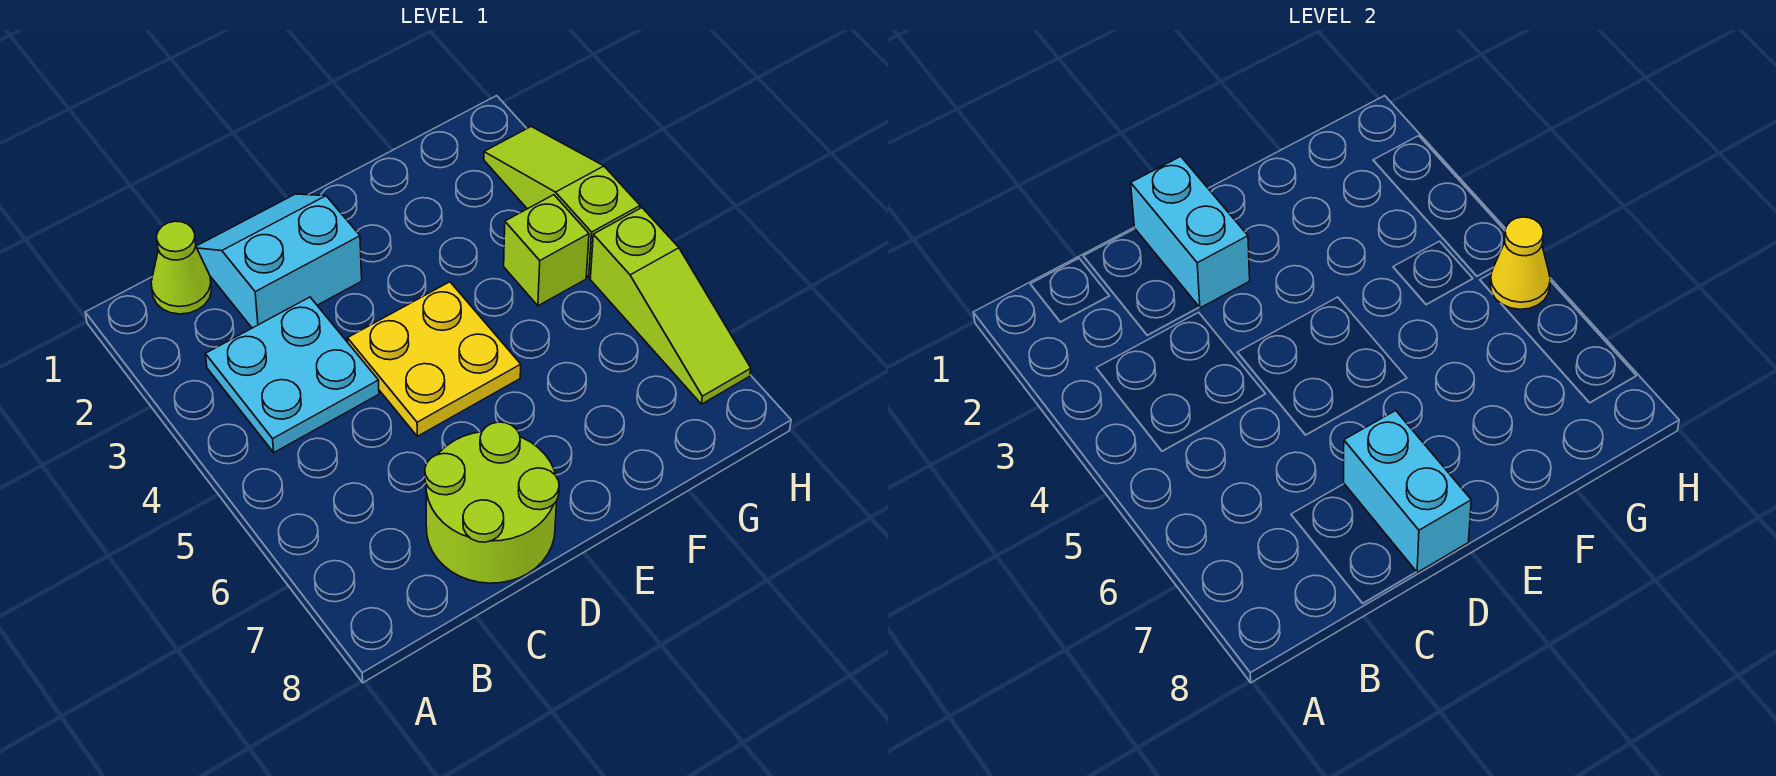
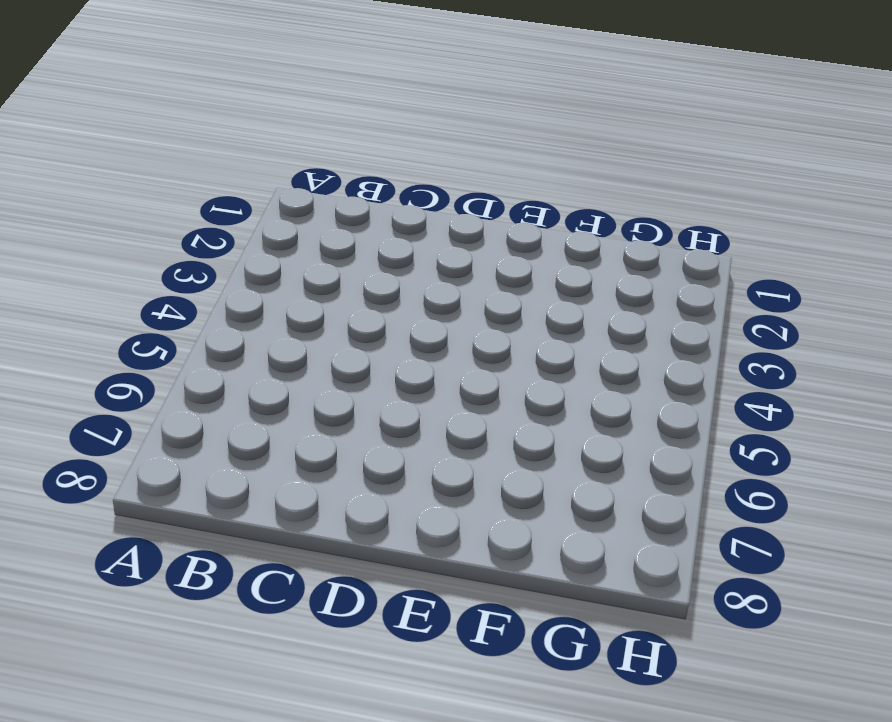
none -> lime cone B1 level 1
none -> cyan plate B3:C4 level 1

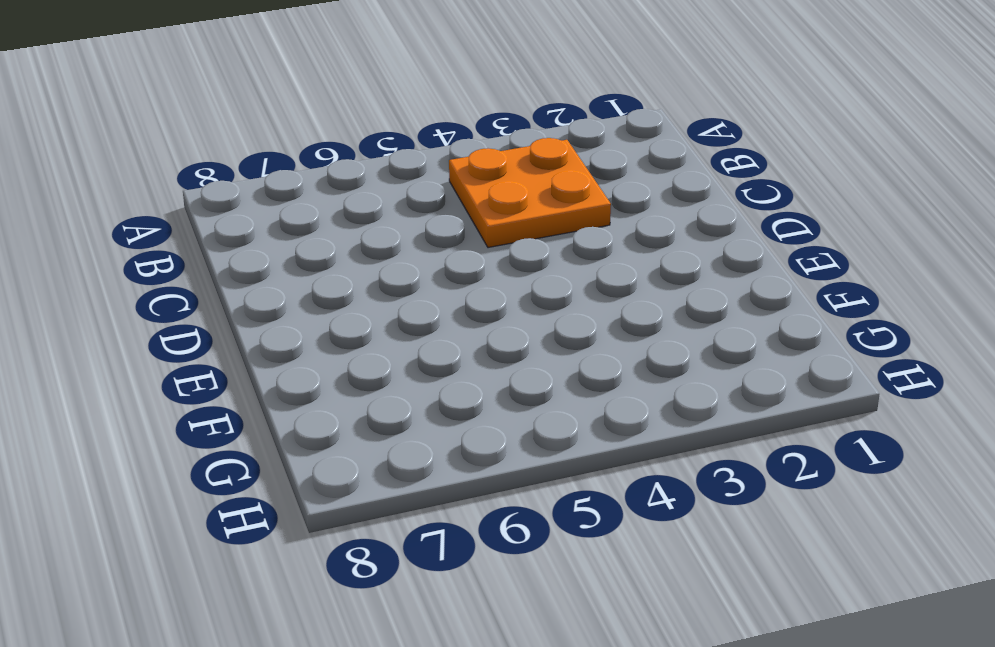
orange plate B3:C4 level 1 -> cyan plate B3:C4 level 1
none -> lime cone B1 level 1
none -> cyan slope C1:D2 level 1 top 2

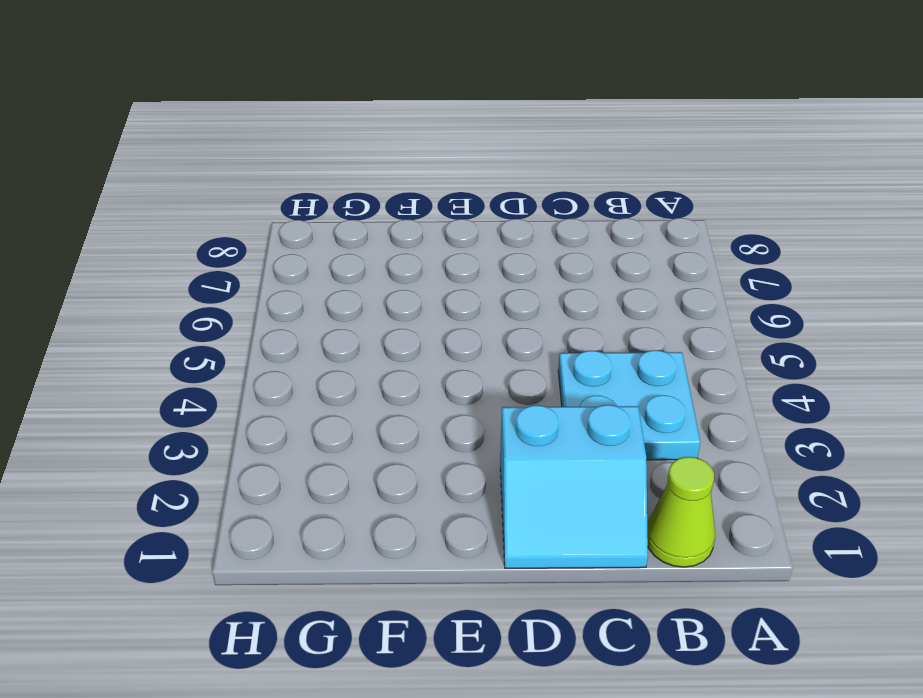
none -> lime round brick C7:D8 level 1
none -> yellow plate D4:E5 level 1

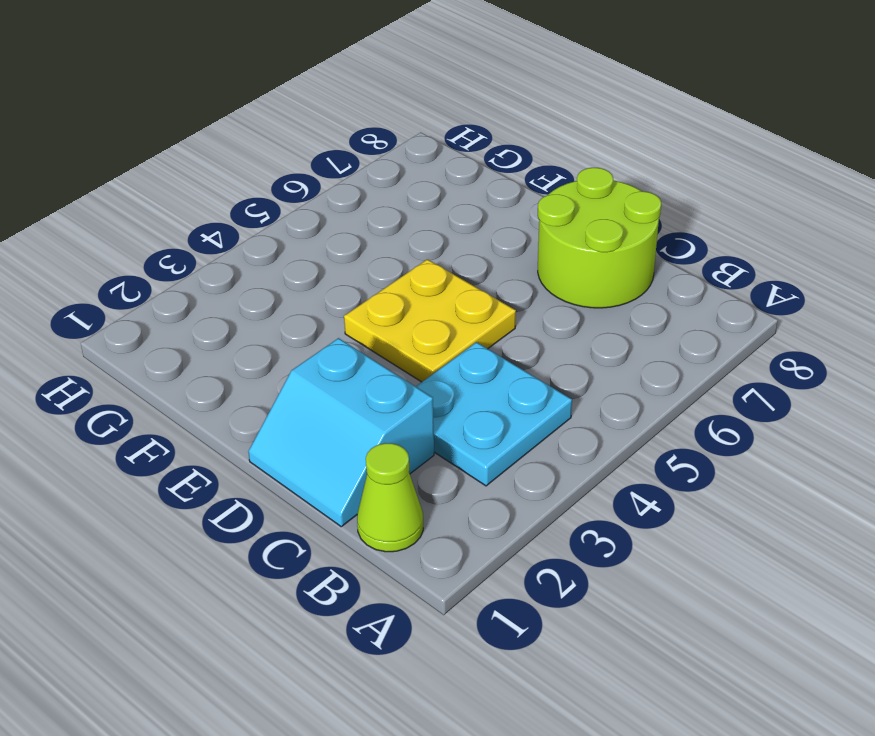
none -> lime brick G4 level 1
none -> lime slope H2:H4 level 1 top 4

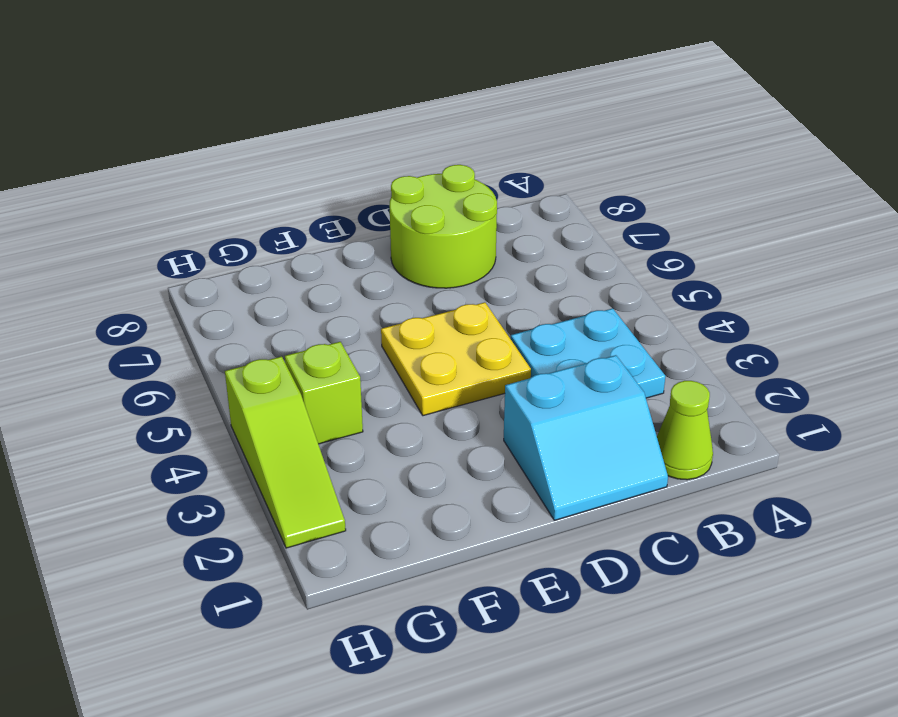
none -> lime slope H5:H7 level 1 top 5
none -> cyan brick D1:D2 level 2

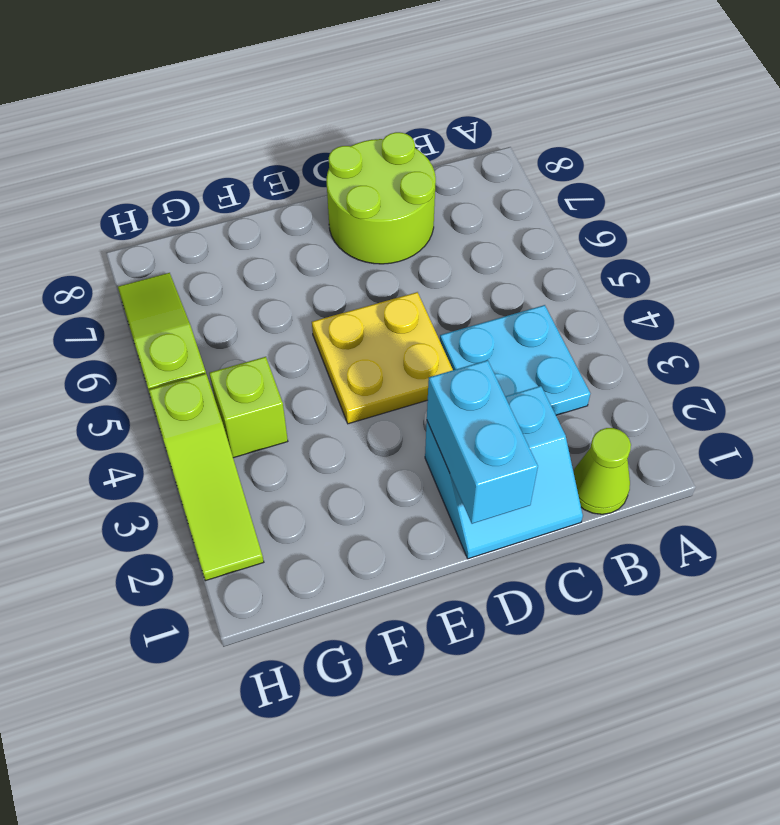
none -> cyan brick D7:D8 level 2
none -> yellow cone H5 level 2

